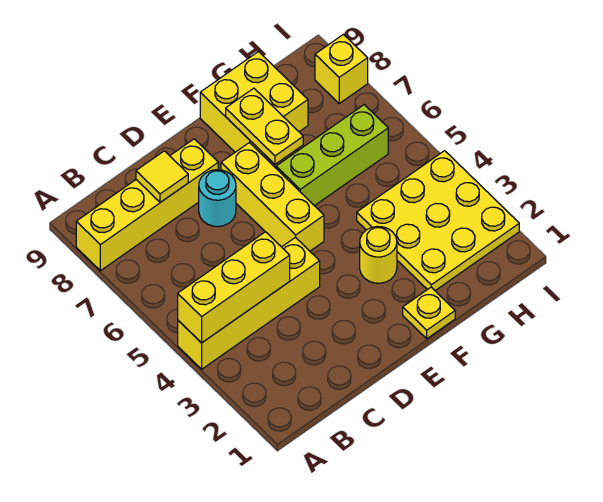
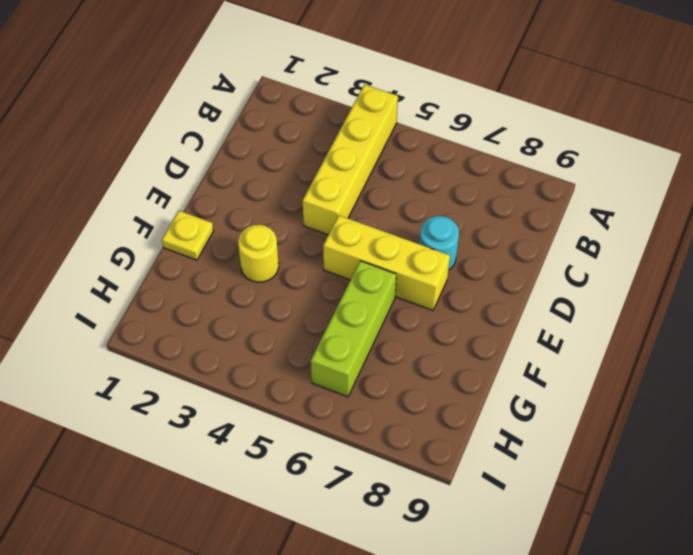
none -> yellow brick A8:D8 level 1
none -> yellow brick F8:G9 level 1
none -> yellow plate G2:I4 level 1

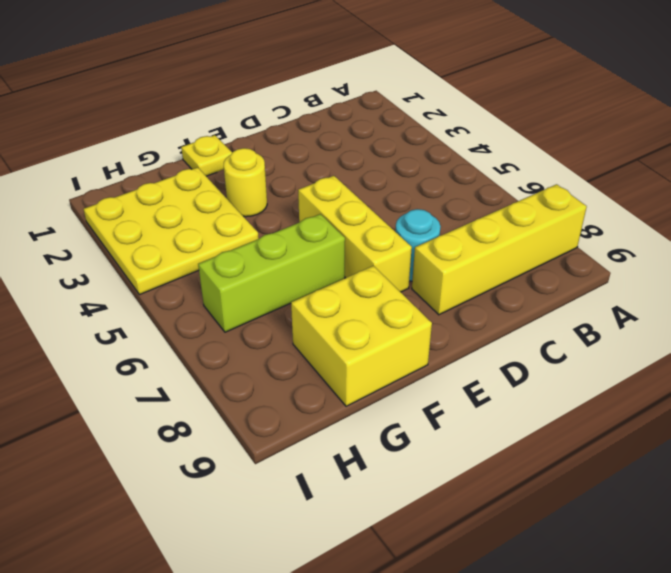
none -> yellow brick A4:D4 level 1
none -> yellow brick I8 level 1
none -> yellow brick A4:C4 level 2

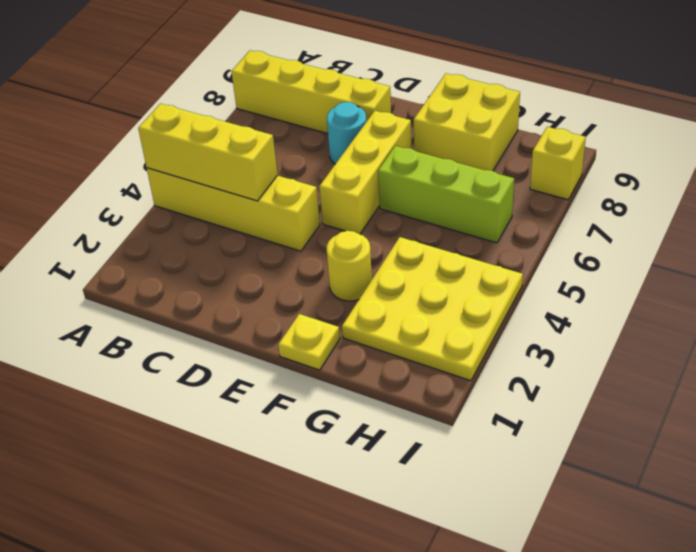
none -> yellow tile C8 level 2
none -> yellow plate F7:F8 level 2

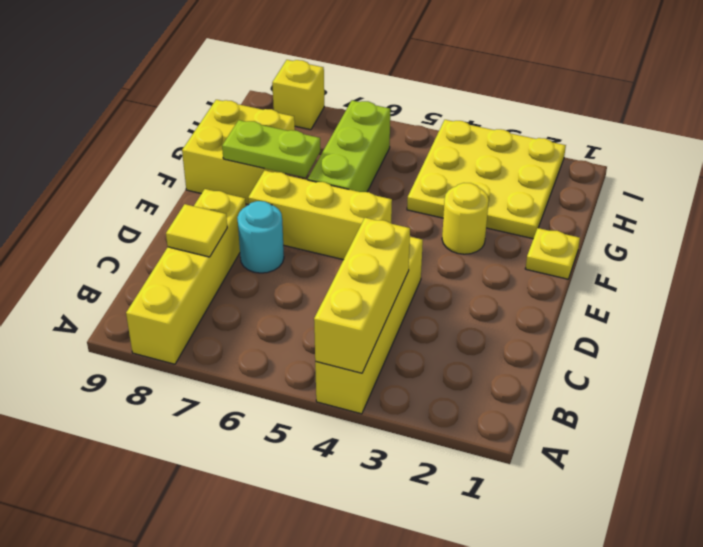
lime plate F7:F8 level 2 -> yellow plate F7:F8 level 2

